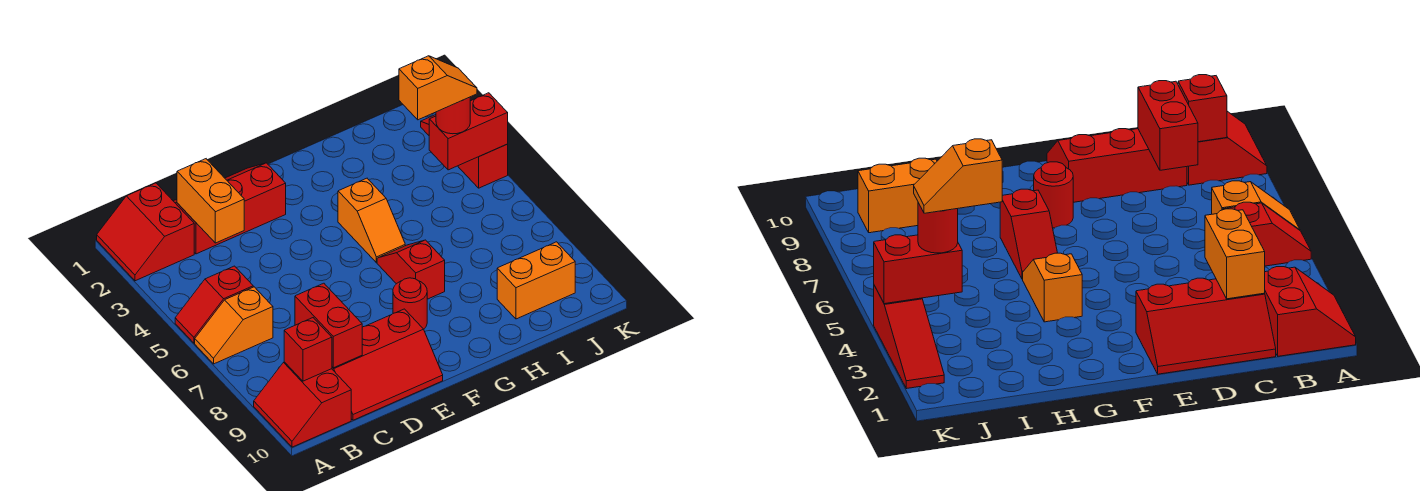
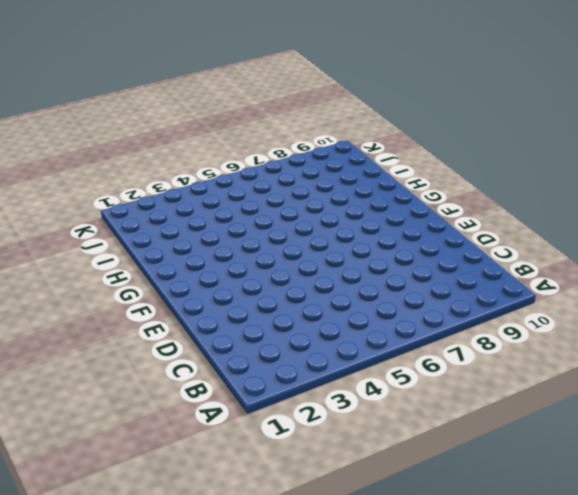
none -> red slope A1:B2 level 1 top B
none -> red slope A5:B5 level 1 top B
none -> orange slope A6:B6 level 1 top B

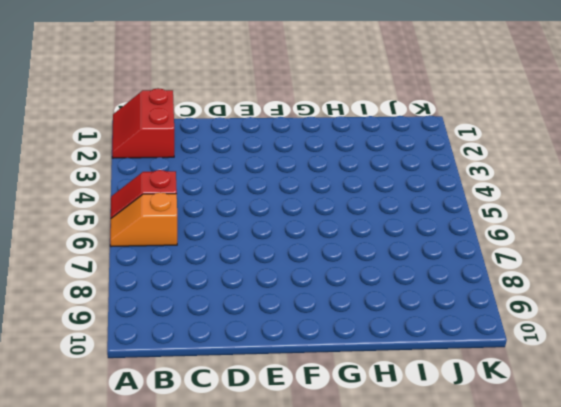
none -> red slope A9:B10 level 1 top B
none -> red slope C1:E2 level 1 top 2
none -> red slope C9:E10 level 1 top 9

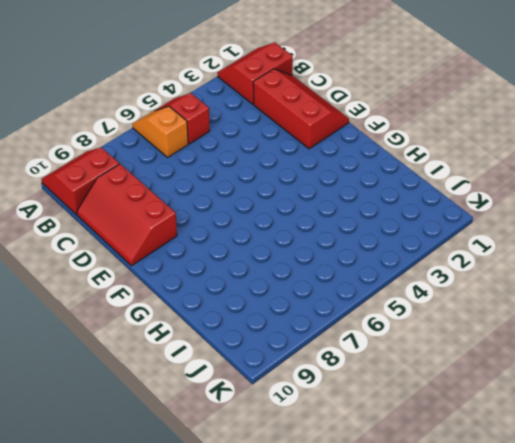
none -> red round brick F8 level 1
none -> orange slope G4:G5 level 1 top 4
none -> red slope G6:G7 level 1 top 7

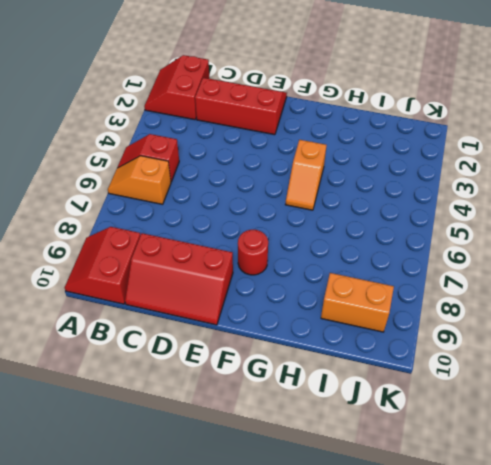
none -> red slope G6:G7 level 1 top 7
none -> red slope K2:K4 level 1 top 4
none -> red brick B9 level 2

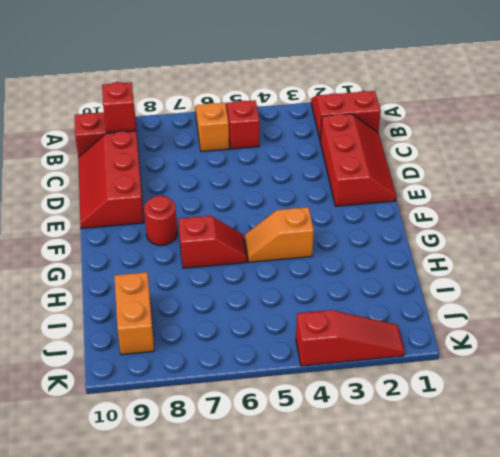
none -> orange brick C2:C3 level 2
none -> red brick C8:C9 level 2
none -> red brick J4:K4 level 2

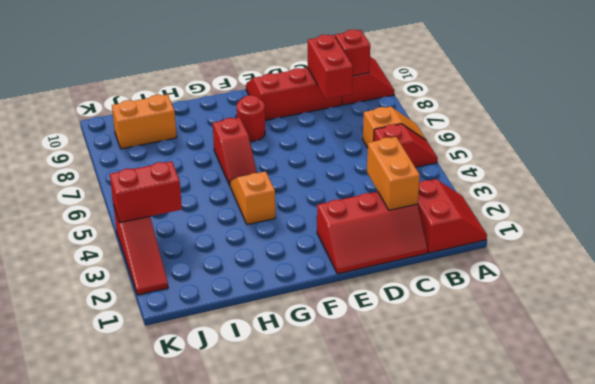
none -> red round brick J4 level 3
none -> orange slope I4:J4 level 4 top I

